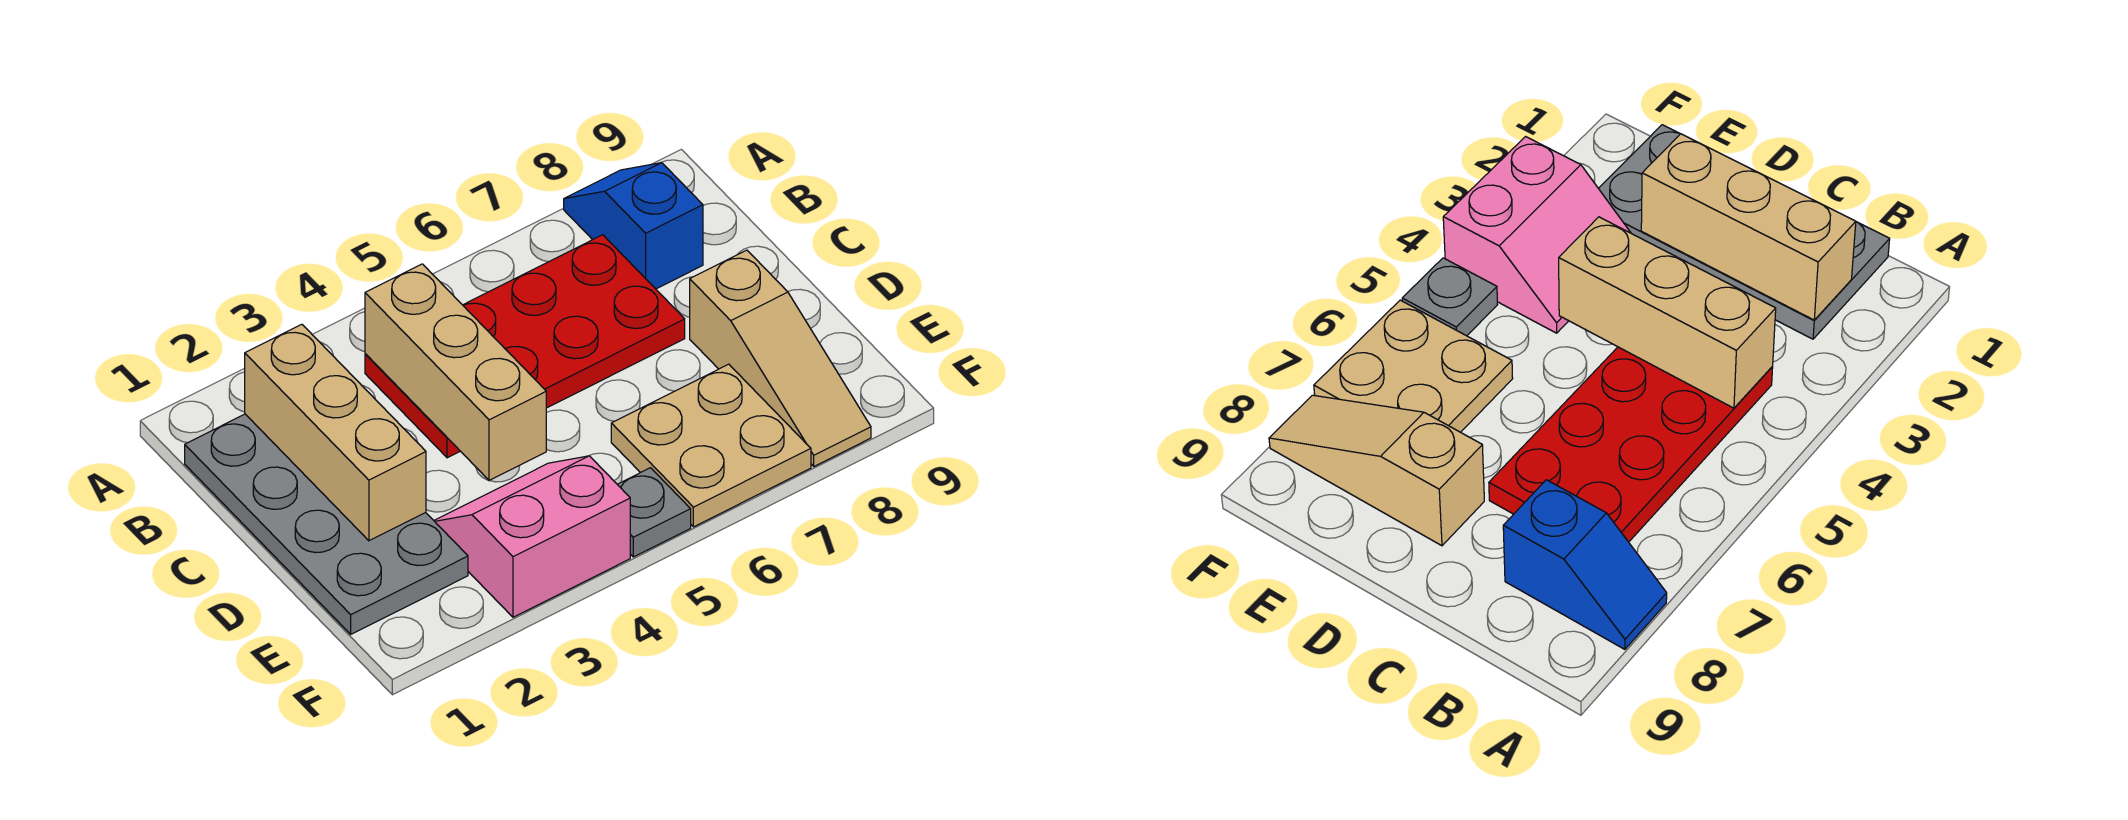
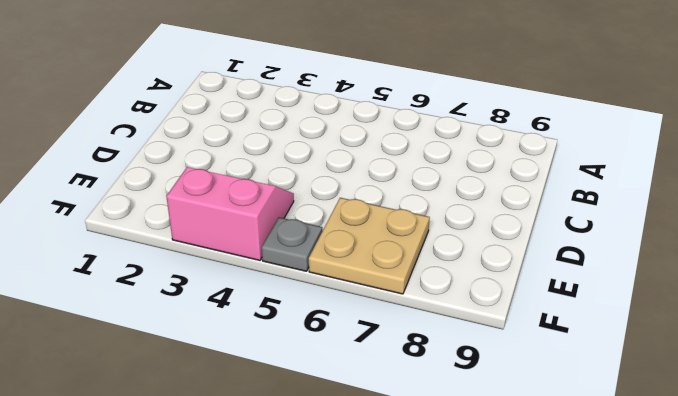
none -> blue slope A8:B8 level 1 top B
none -> grey plate B1:E2 level 1

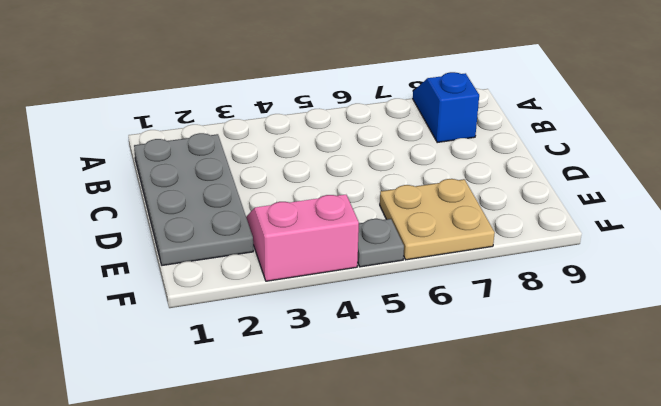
none -> red plate B4:C7 level 1
none -> tan slope D8:F8 level 1 top D

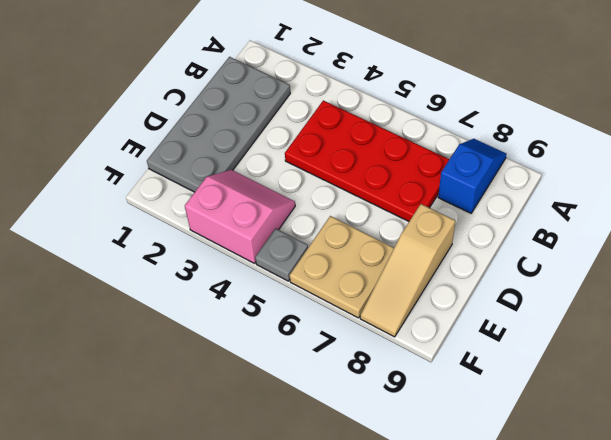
none -> tan brick B2:D2 level 2
none -> tan brick B4:D4 level 2

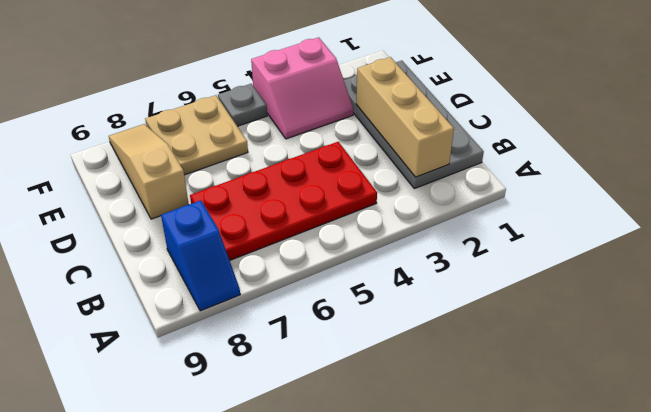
none -> tan brick B4:D4 level 2

